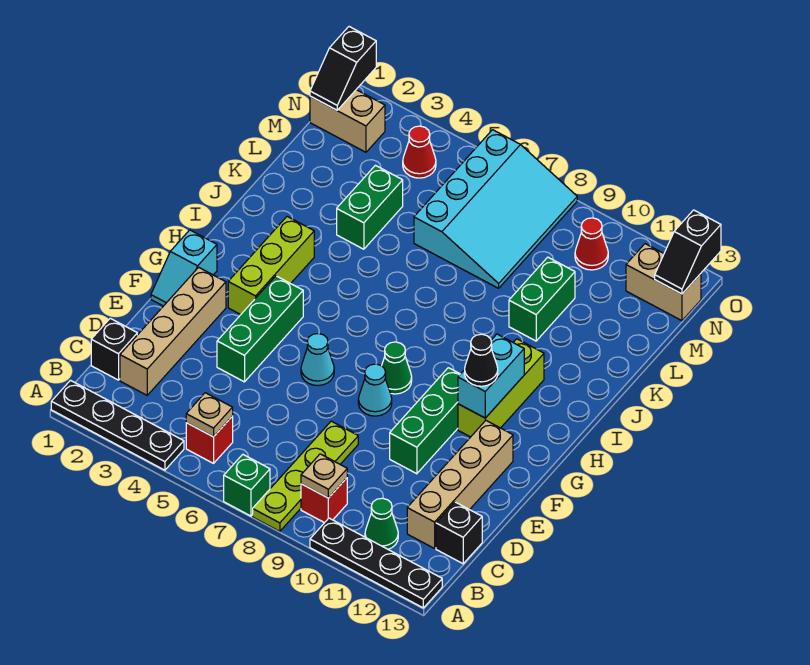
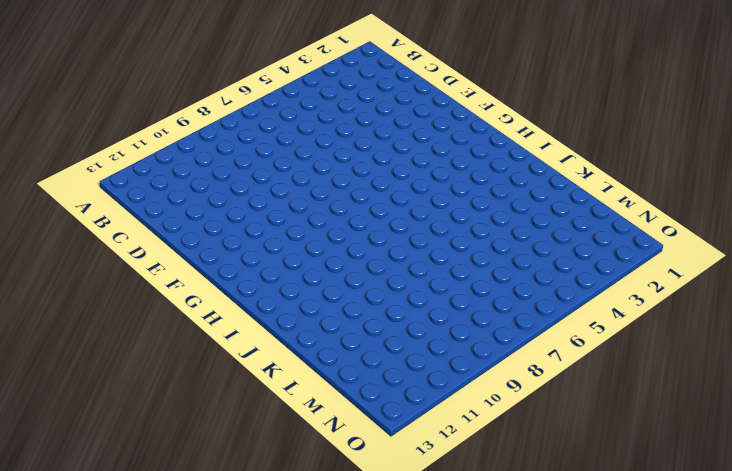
none -> black plate A1:A4 level 1
none -> green brick A7 level 1
none -> lime plate A8:D8 level 1
none -> black plate A10:A13 level 1

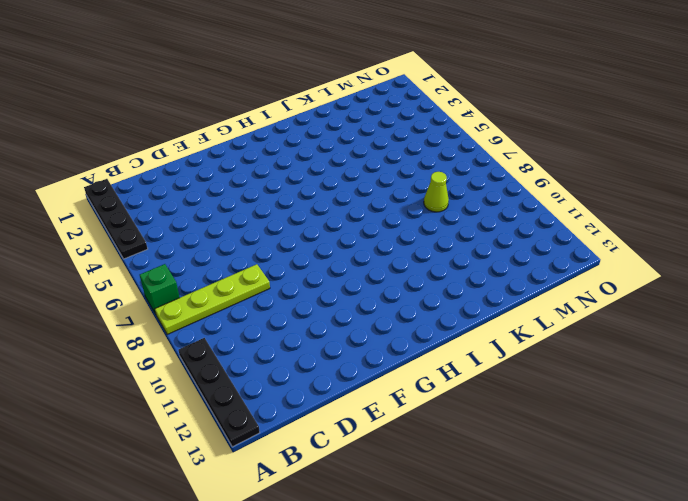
lime cone L8 level 1 -> cyan slope L6:O8 level 1 top 6
none -> red brick B5 level 1
none -> red brick B9 level 1
none -> green cone B11 level 1
none -> black brick C1 level 1

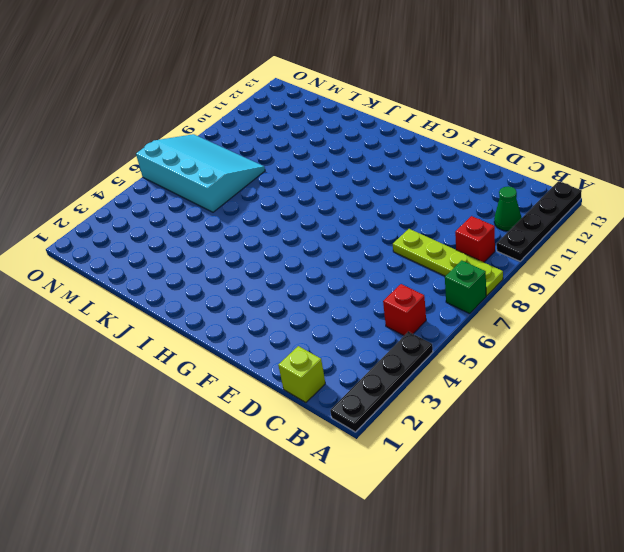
lime brick C1 level 1 -> black brick C1 level 1
none -> tan brick C2:F2 level 1
none -> tan brick C12:F12 level 1
none -> black brick C13 level 1
none -> green brick E4:G4 level 1

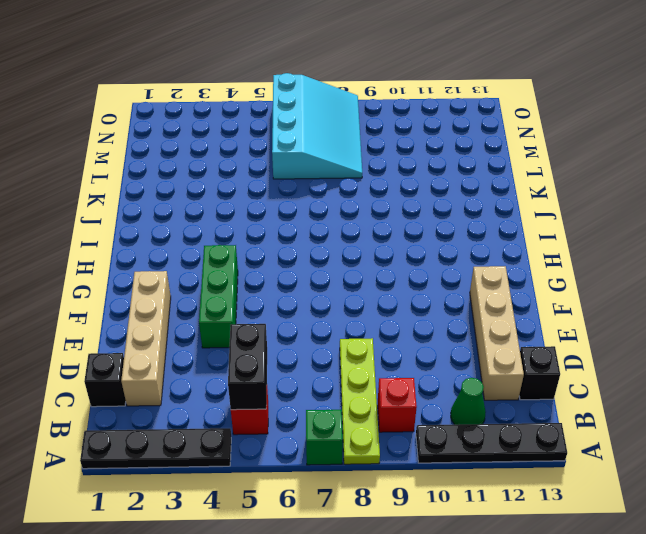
black brick B5:C5 level 2 -> tan plate B5 level 2
none -> green brick E10:G10 level 1
none -> cyan slope F1:G1 level 1 top G
none -> cyan cone F6 level 1
none -> cyan cone F8 level 1

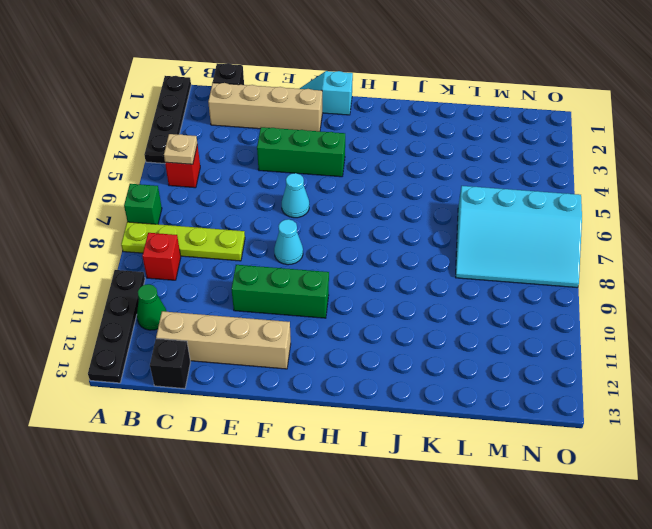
none -> lime brick G3:I3 level 1
none -> green cone G8 level 1
none -> lime brick G11:I11 level 1
none -> green brick K4:L4 level 1

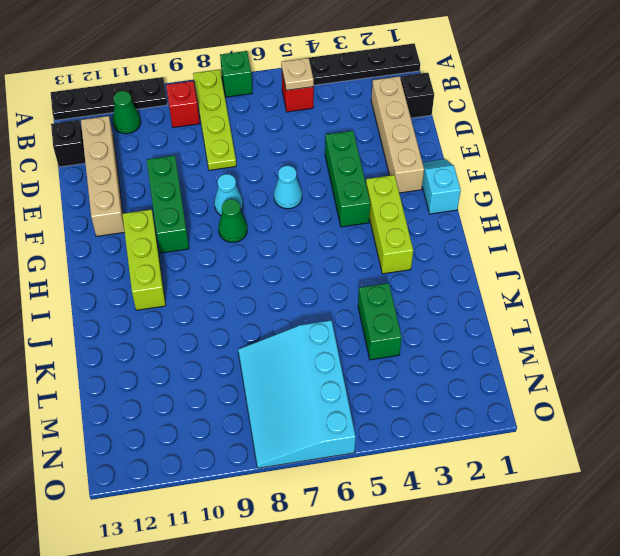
none -> green brick K10:L10 level 1
none -> tan brick N1:N2 level 1
none -> red cone N4 level 1
none -> red cone N10 level 1

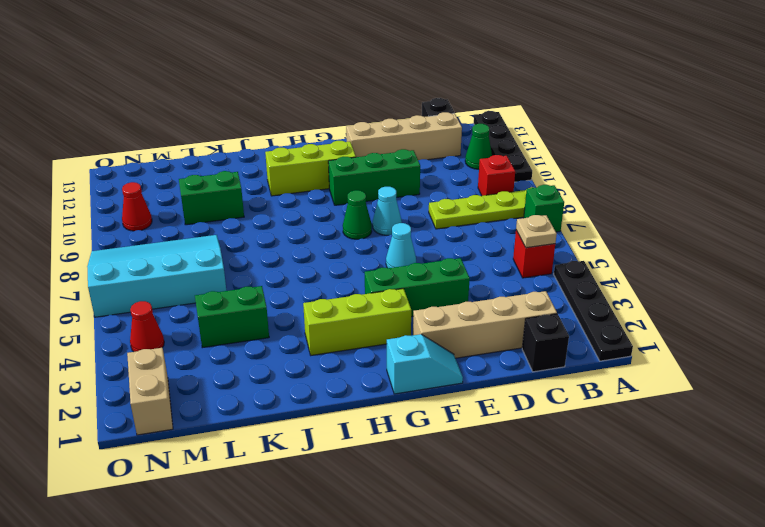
none -> tan brick N12:N13 level 1
none -> tan plate B9 level 2
none -> cyan brick G11:H11 level 2
none -> black slope N1:O1 level 2 top O

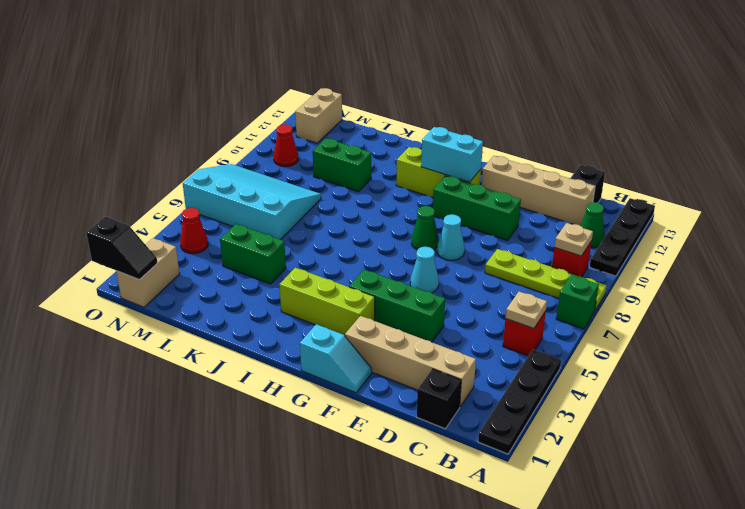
none -> black slope N13:O13 level 2 top O
none -> black cone G11 level 3

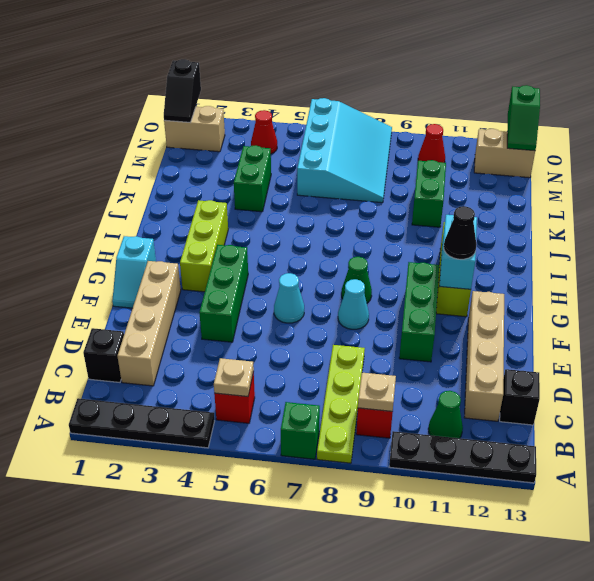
green slope N13:O13 level 2 top O -> black slope N13:O13 level 2 top O

